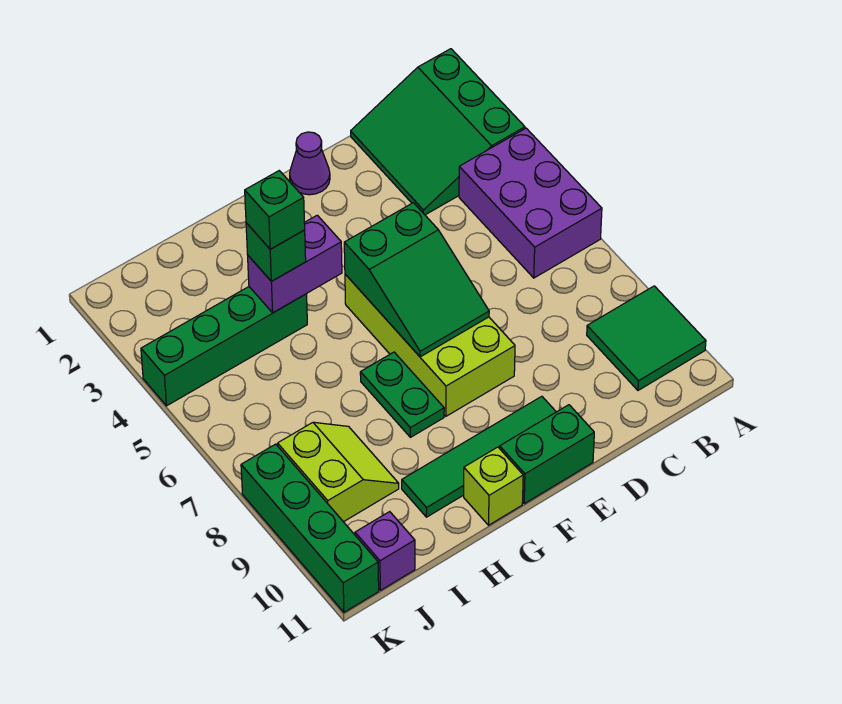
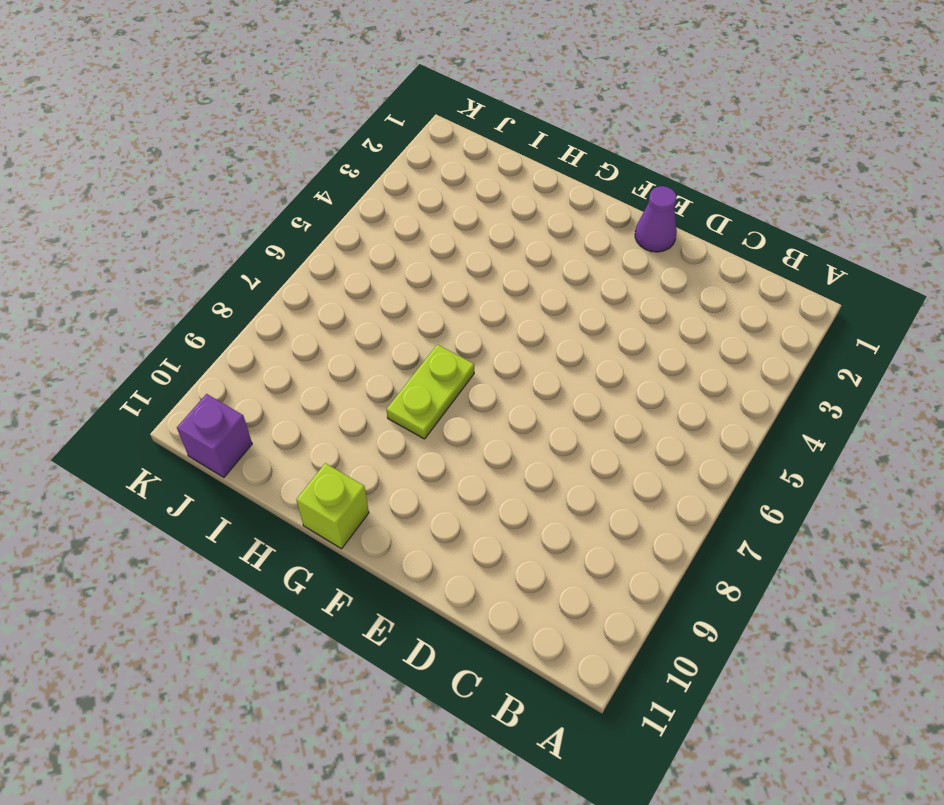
lime plate G7:G8 level 1 -> green plate G7:G8 level 1
none -> green slope A1:C3 level 1 top A
none -> purple brick A4:B6 level 1
none -> green tile A9:B10 level 1

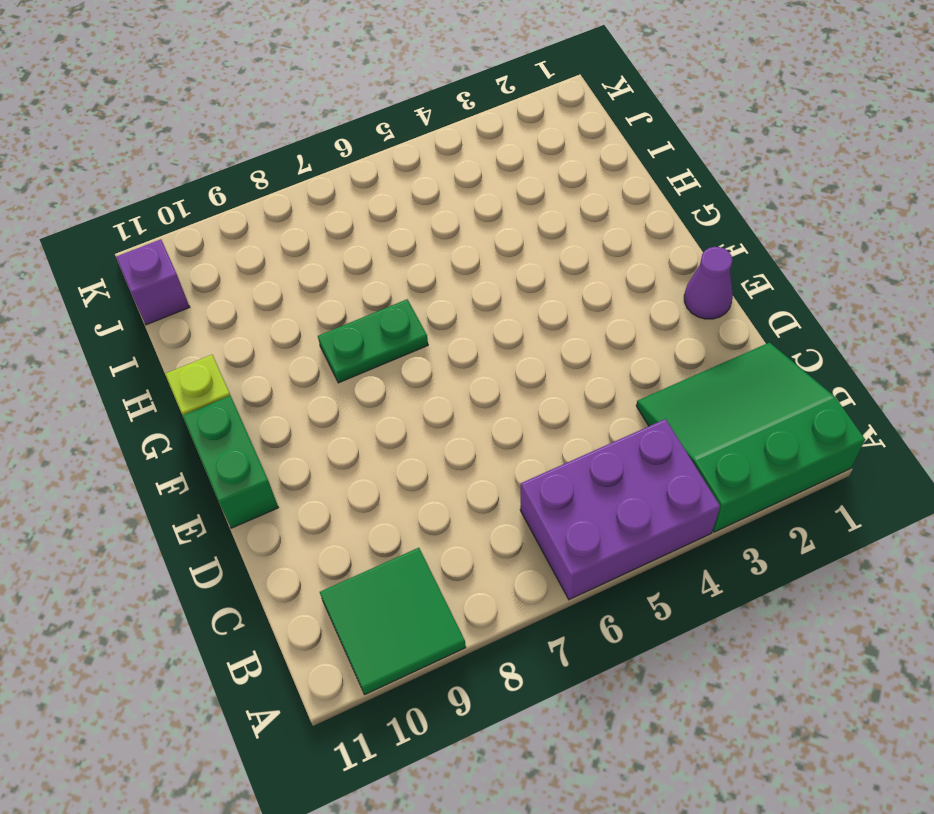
none -> lime brick E5:F8 level 1
none -> green tile E10:H10 level 1
none -> green brick H4:K4 level 1

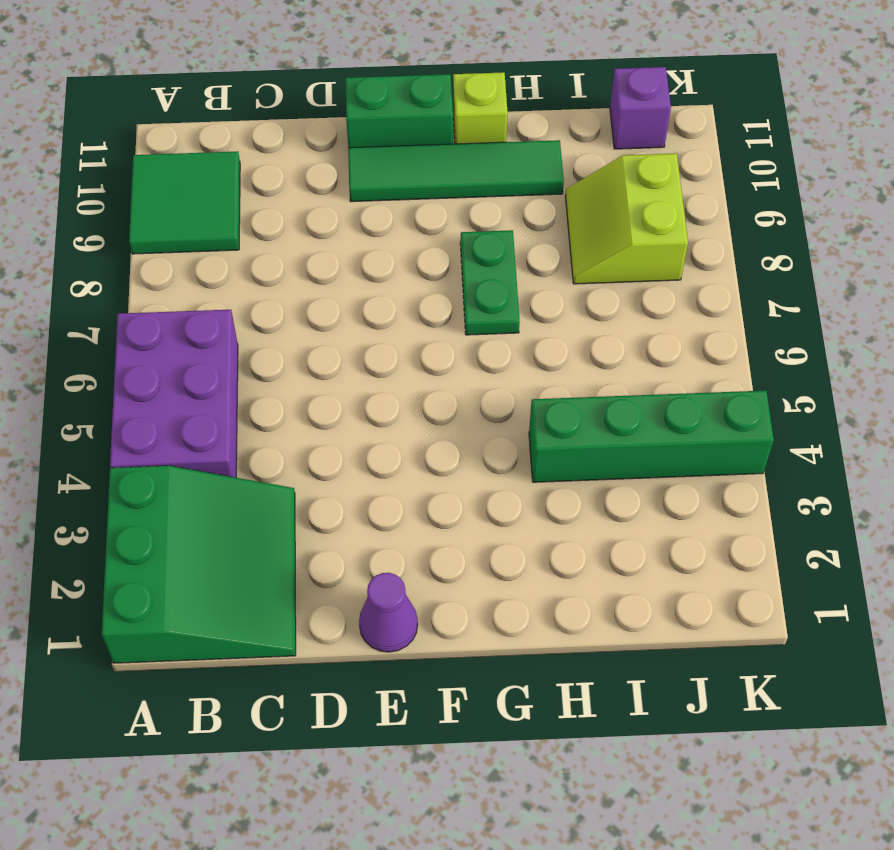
none -> lime brick E5:F8 level 1
none -> green brick K8:K11 level 1
none -> green slope E5:F7 level 2 top 5

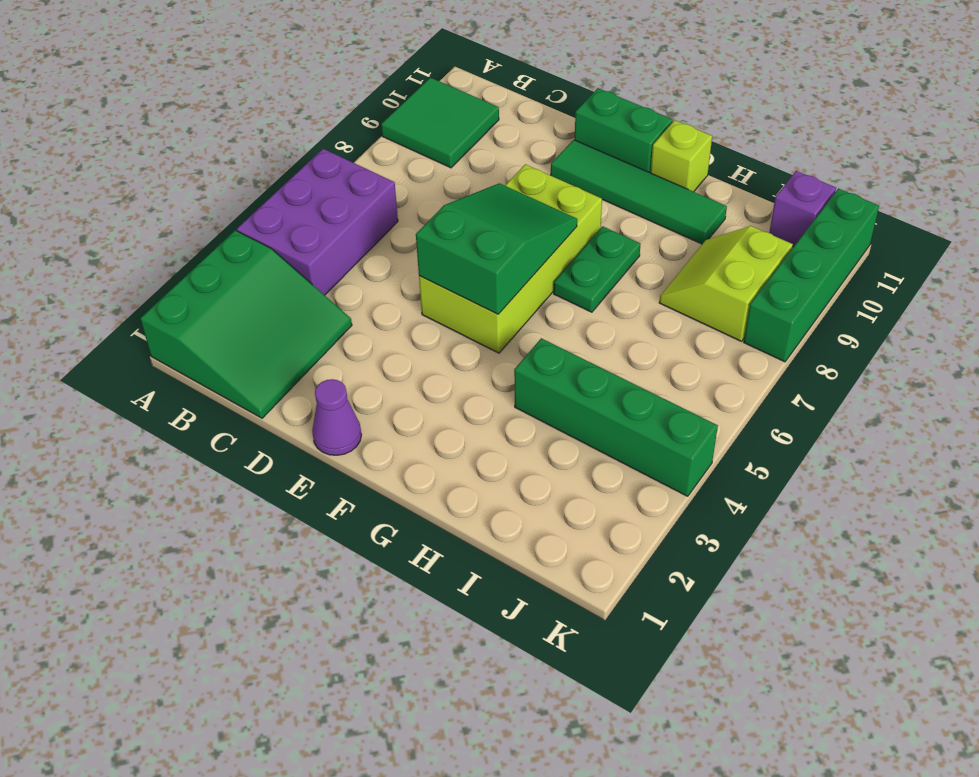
none -> purple brick G4:H4 level 2
none -> green brick H4 level 3
none -> green brick H4 level 4

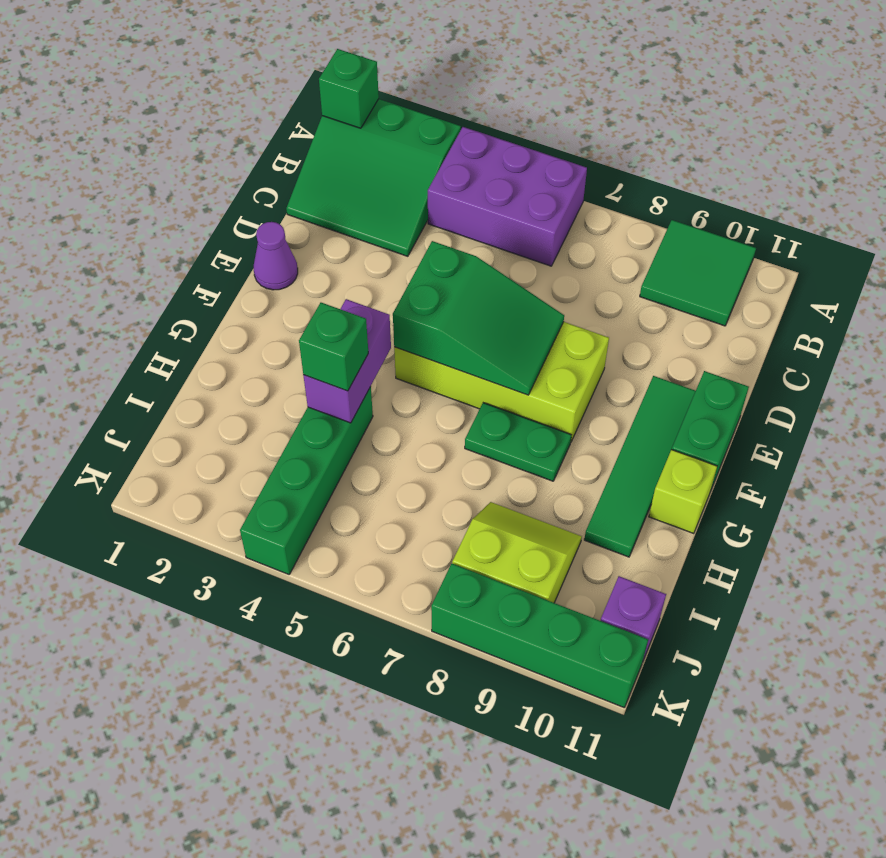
green brick A1 level 2 -> green brick H4 level 4

